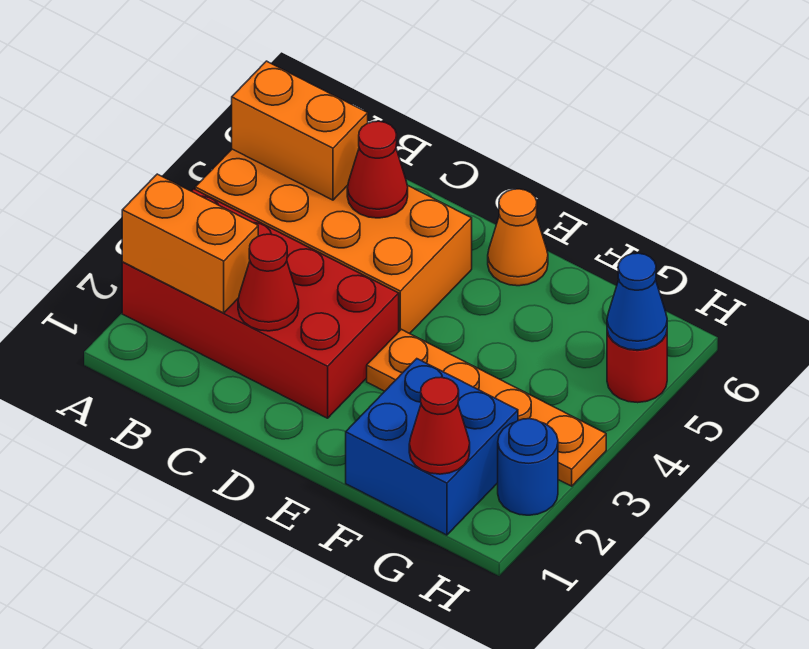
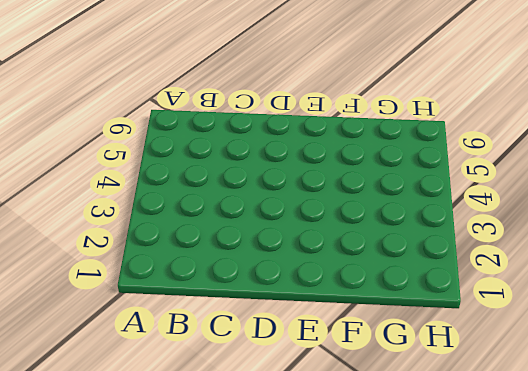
none -> red brick A2:D3 level 1
none -> orange brick A4:D5 level 1
none -> orange plate E3:H3 level 1

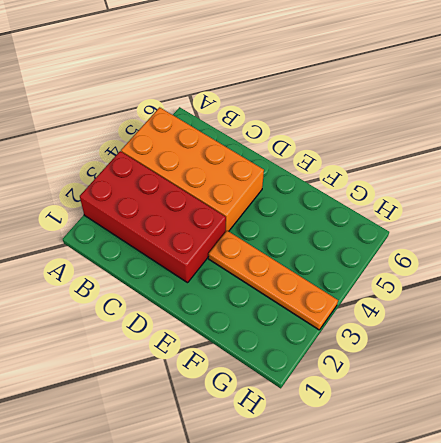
none -> orange cone E6 level 1
none -> blue brick F1:G2 level 1
none -> blue round brick H2 level 1

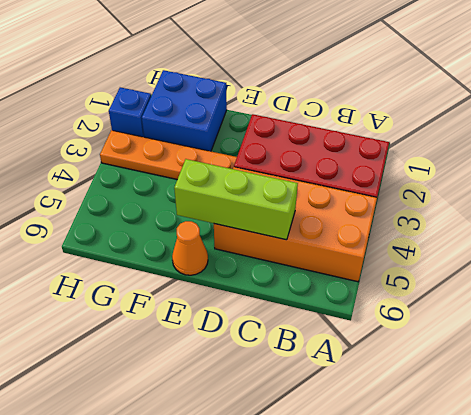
lime brick C5:E5 level 2 -> red cone C5 level 2
blue brick H2 level 1 -> blue round brick H2 level 1
none -> red round brick H5 level 1
none -> orange brick A2:B2 level 2
none -> orange brick A5:B5 level 2

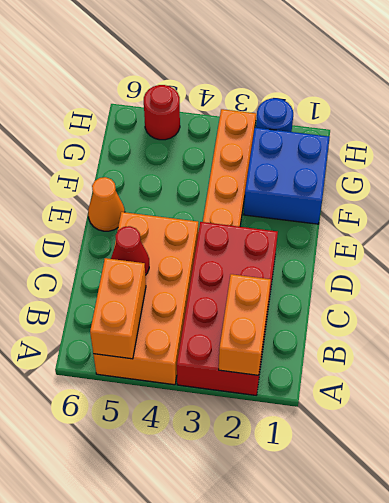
none -> red cone C2 level 2
none -> red cone G1 level 2
none -> blue cone H5 level 2

